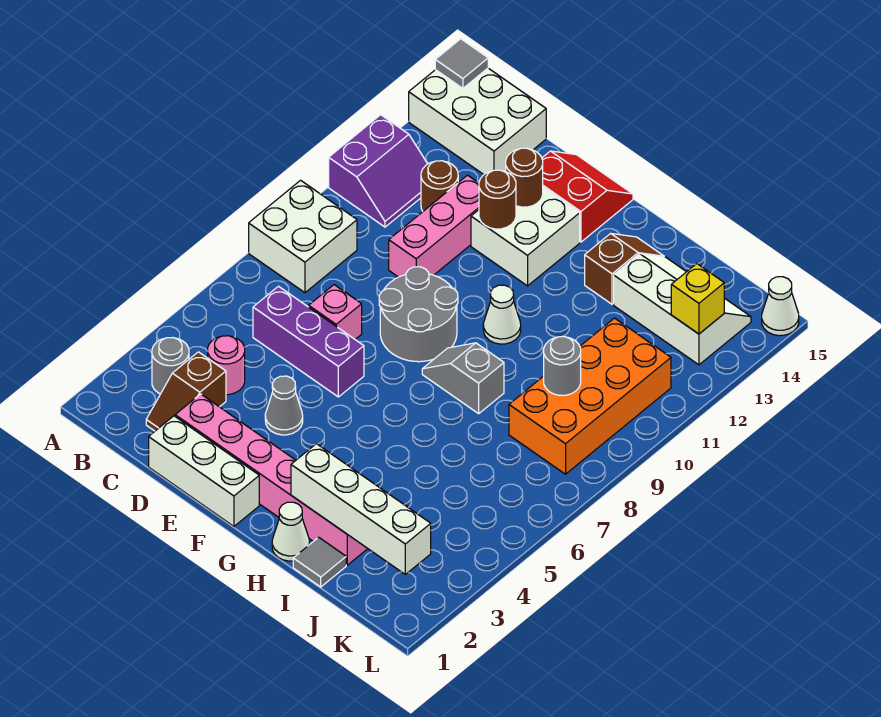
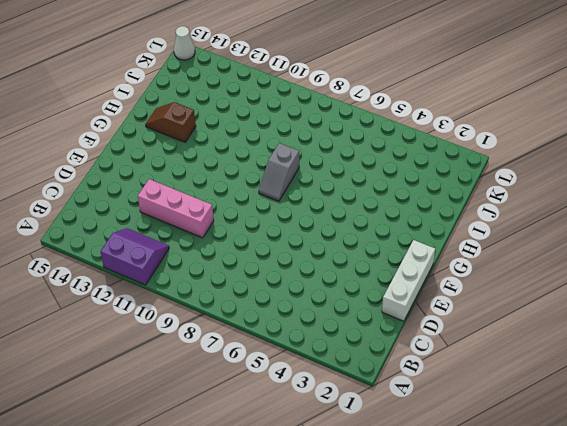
none -> white brick A8:B9 level 1
none -> white brick A14:C15 level 1
none -> grey round brick B3 level 1
none -> brown slope C2:C3 level 1 top 3

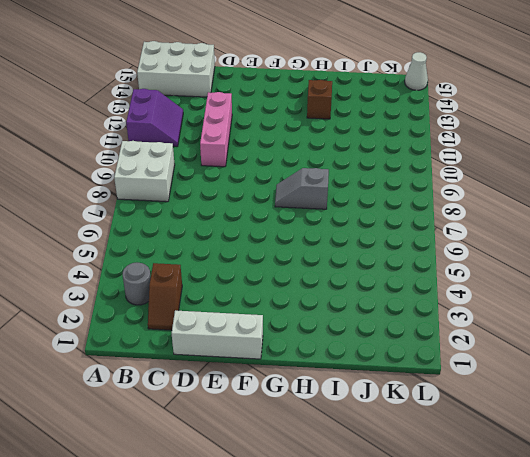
none -> pink round brick C4 level 1
none -> purple brick C6:E6 level 1
none -> brown round brick C12 level 1
none -> pink brick D2:I2 level 1

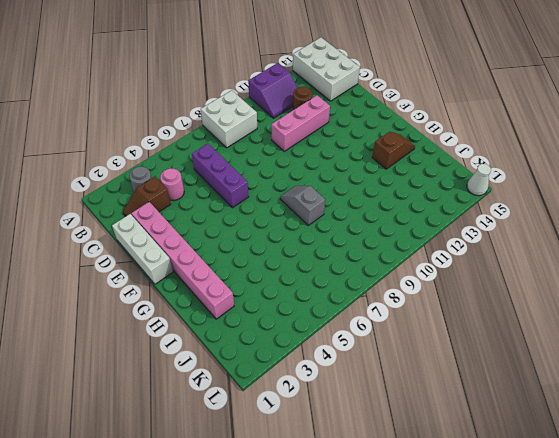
none -> pink brick D7 level 1
none -> grey cone E4 level 1
none -> grey round brick E8:F9 level 1
none -> white brick E12:F13 level 1

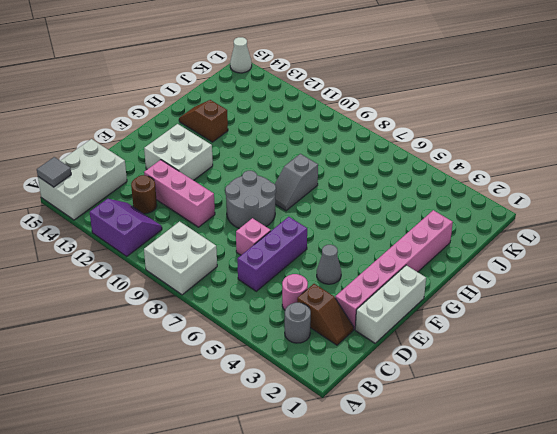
none -> red slope E14:F15 level 1 top 14
none -> white cone G10 level 1
none -> white cone H1 level 1
none -> grey tile I1 level 1

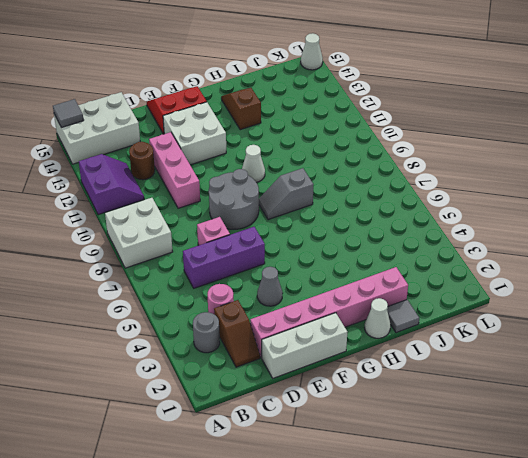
none -> white slope I13:K14 level 1 top 13
none -> orange brick J8:K11 level 1
none -> brown round brick E12 level 2
none -> brown round brick E13 level 2

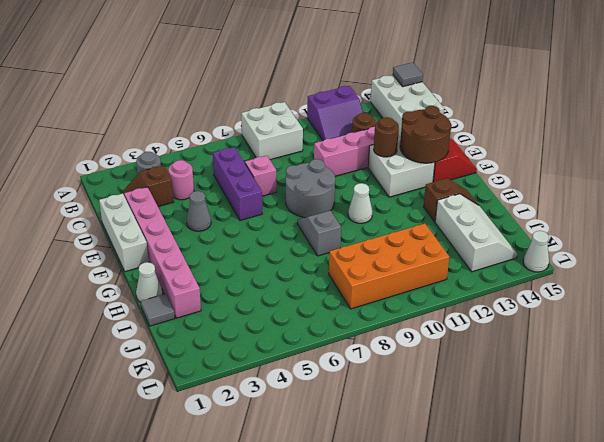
brown round brick E13:F14 level 2 -> brown round brick E13 level 2
none -> white brick H2:K2 level 2
none -> grey round brick J9 level 2
none -> yellow brick K13 level 2

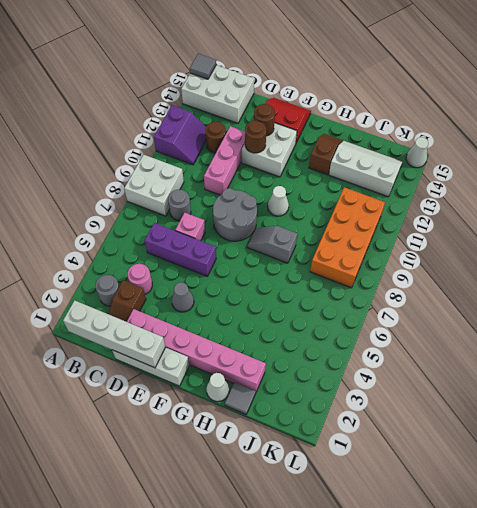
white brick B1:E1 level 2 -> white brick H2:K2 level 2
grey round brick C8 level 1 -> grey round brick J9 level 2
none -> yellow brick K13 level 2

